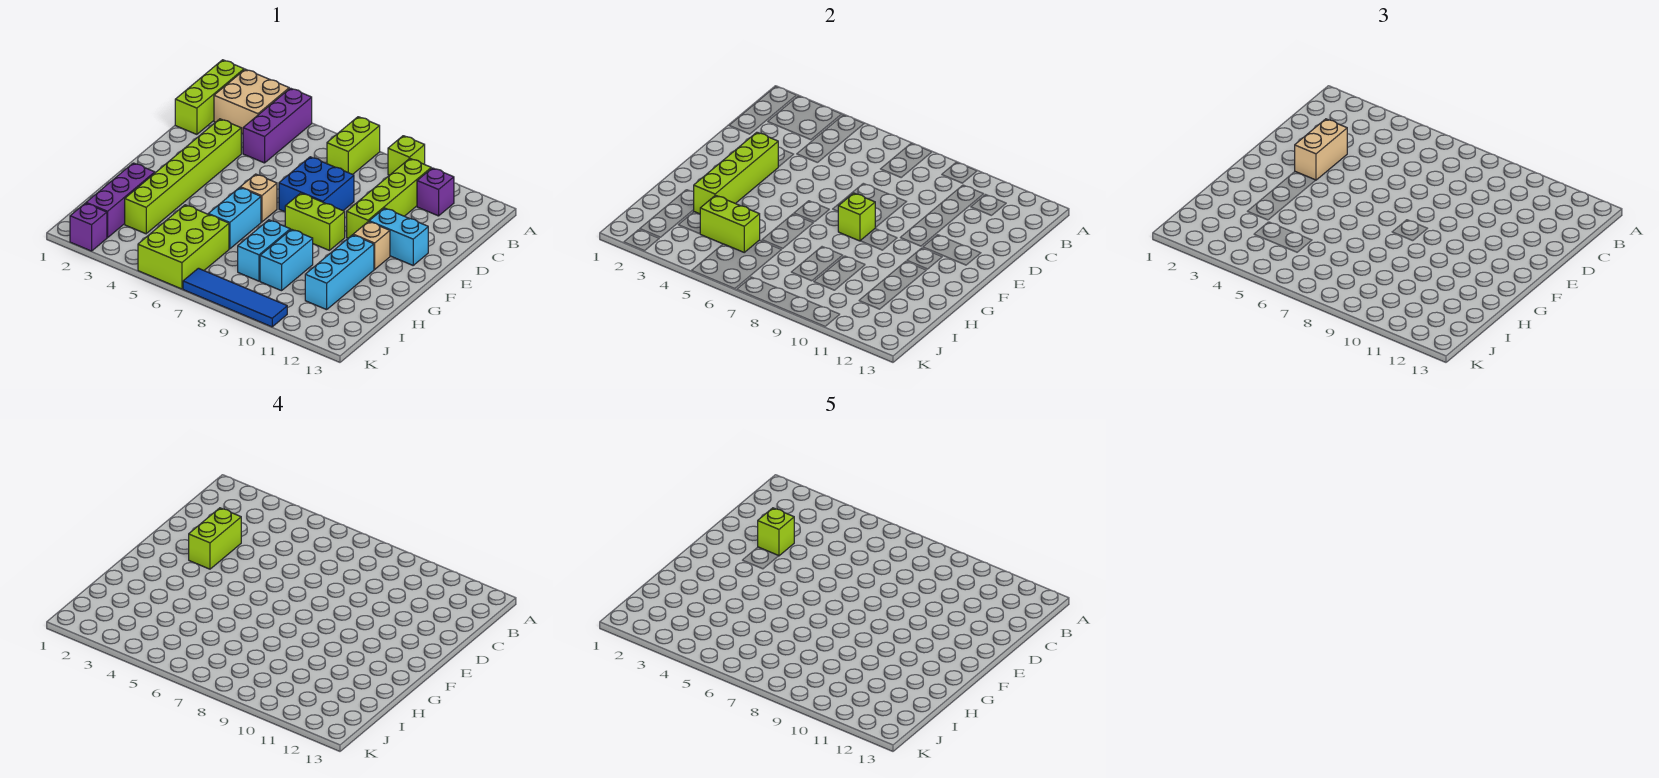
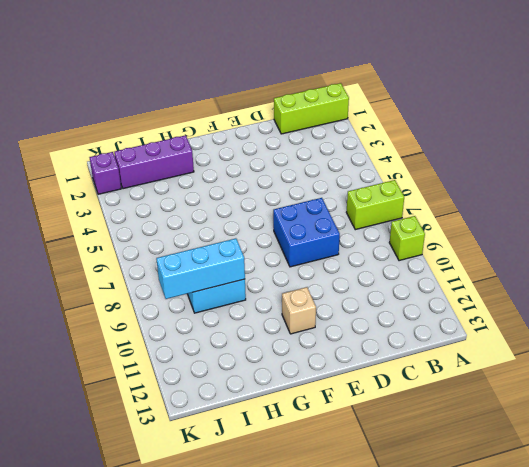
cyan brick H9:J9 level 2 -> cyan brick G11:I11 level 1
none -> tan brick A2:B3 level 1
none -> purple brick A4:C4 level 1
none -> lime brick B10:E10 level 1

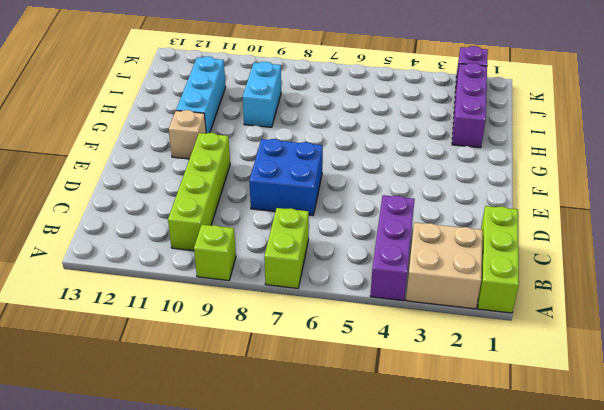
none -> purple brick B11 level 1
none -> lime brick D3:I3 level 1
none -> cyan brick E11:E12 level 1

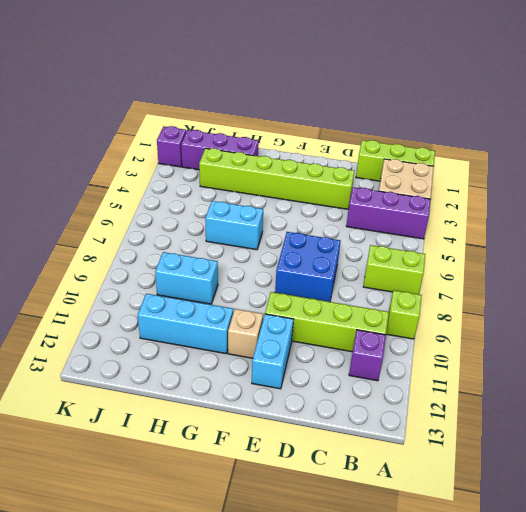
none -> tan brick F6 level 1
none -> lime brick F8:F9 level 1
none -> cyan brick H8:I8 level 1

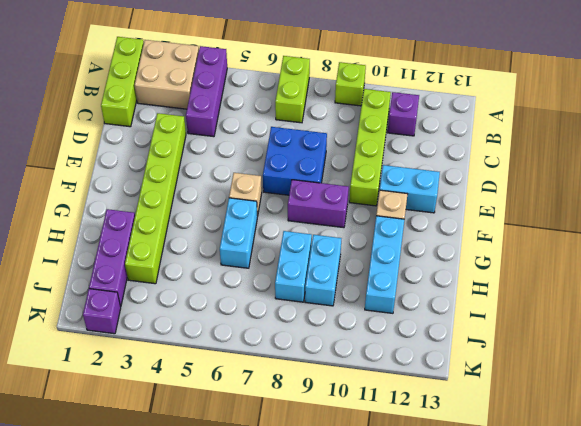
purple brick F8:F9 level 1 -> lime brick F8:F9 level 1
none -> lime brick I5:K6 level 1
none -> blue tile K7:K10 level 1
none -> lime brick E3:H3 level 2

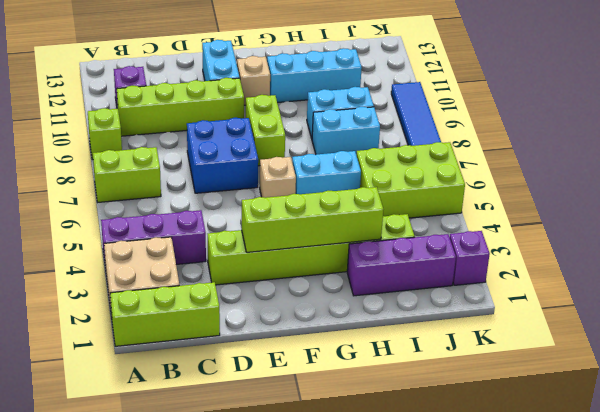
none -> lime brick F8 level 2
none -> lime brick I4:I5 level 2
none -> tan brick D3:E3 level 3

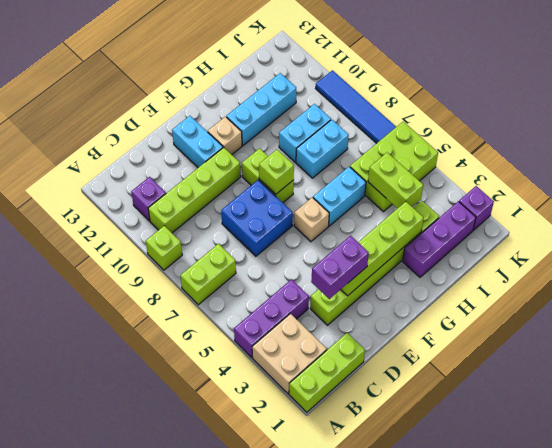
purple brick D3:E3 level 3 -> tan brick D3:E3 level 3
none -> lime brick D3:E3 level 4
none -> lime brick D3 level 5

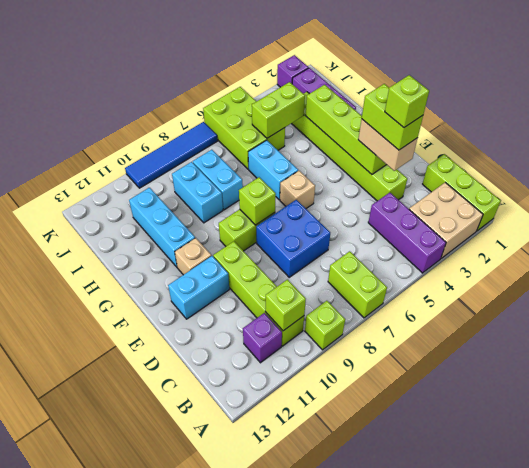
lime brick B10 level 2 -> none

